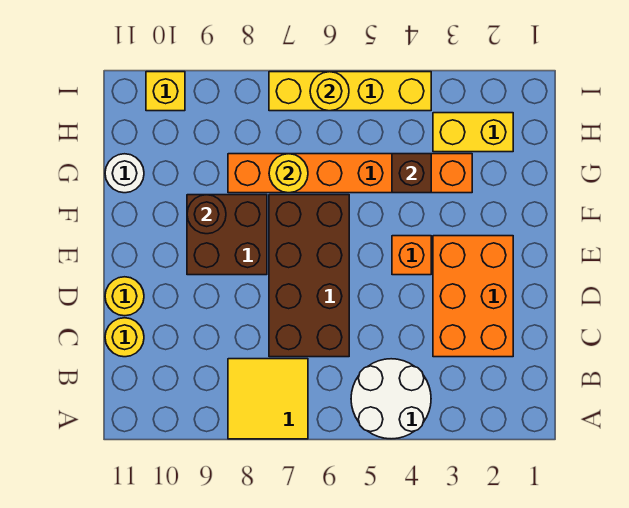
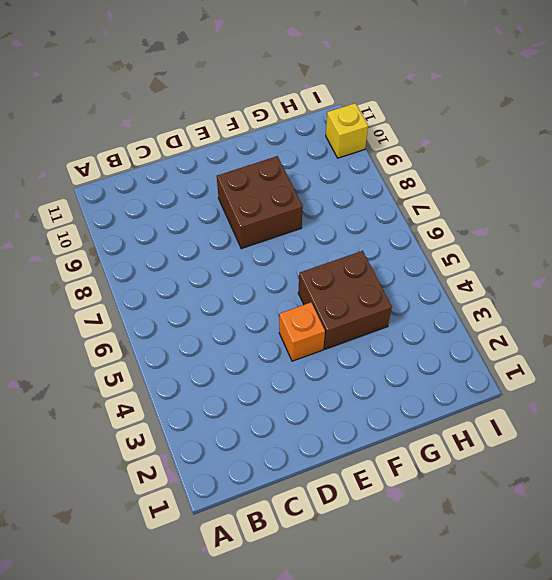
brown brick F4:G5 level 1 -> orange brick G3:G8 level 1
none -> white round brick A4:B5 level 1
none -> yellow tile A7:B8 level 1
none -> orange brick C2:E3 level 1

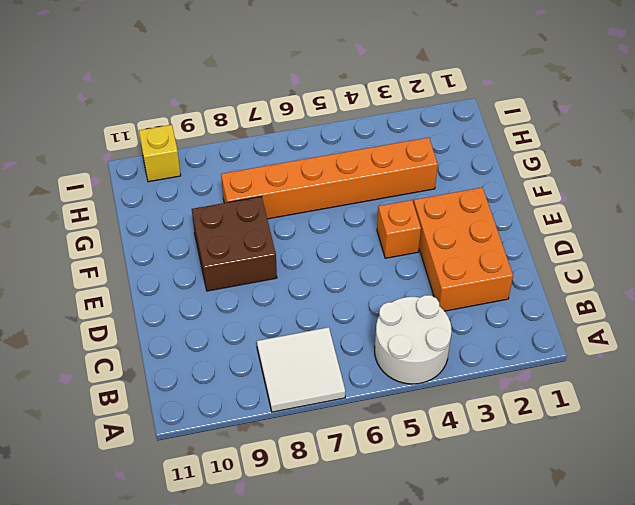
white tile A7:B8 level 1 -> yellow tile A7:B8 level 1
none -> brown brick C6:F7 level 1
none -> yellow round brick C11 level 1
none -> yellow round brick D11 level 1

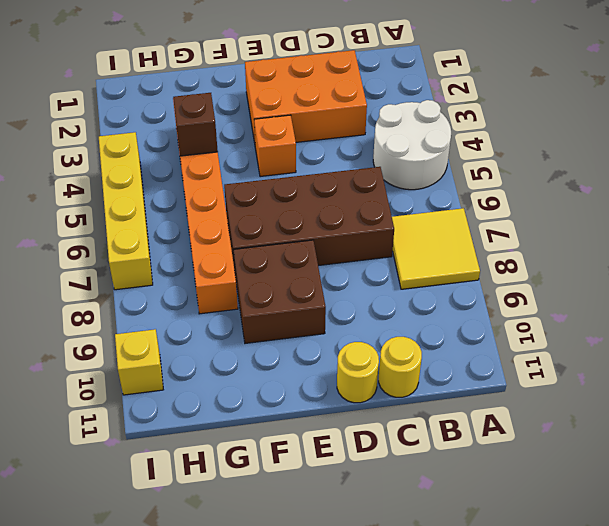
none -> white round brick G11 level 1
none -> yellow brick H2:H3 level 1
none -> brown round brick F9 level 2

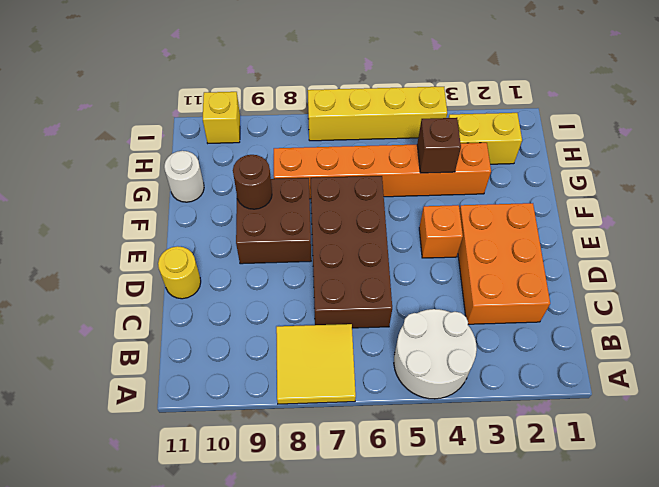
none -> yellow round brick C11 level 1
none -> yellow round brick G7 level 2
none -> yellow round brick I6 level 2

